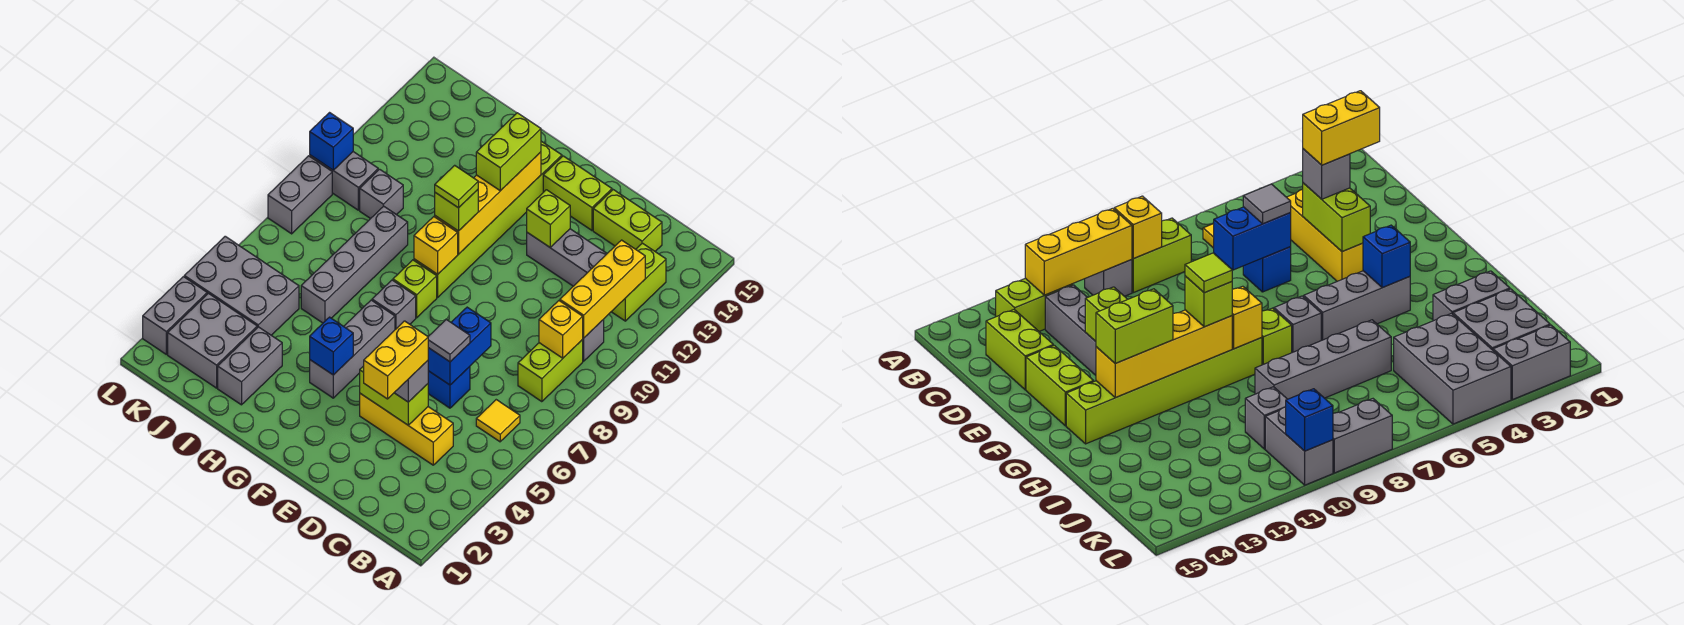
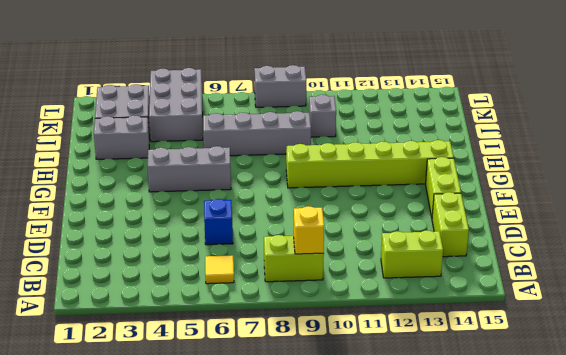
none -> grey brick B10 level 1
none -> yellow brick C4:E4 level 1
none -> grey brick C12:E12 level 1
none -> grey brick G7 level 1

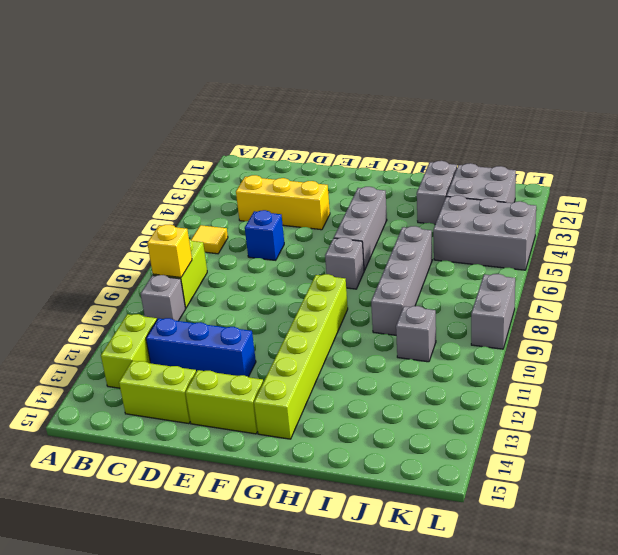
blue brick C12:E12 level 1 -> grey brick C12:E12 level 1
none -> lime brick G8 level 1
none -> grey brick K10:L10 level 1
none -> grey brick L2:L3 level 1
none -> yellow brick B10:B12 level 2

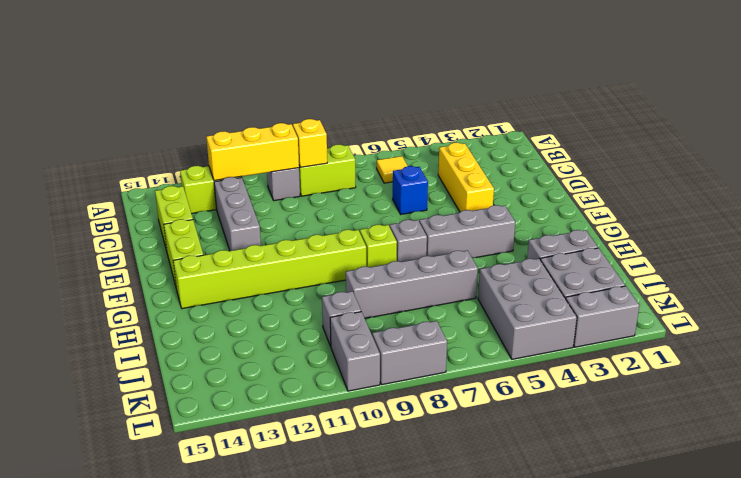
none -> lime brick D4:E4 level 2
none -> blue brick D6:D7 level 2
none -> lime brick E12 level 2
none -> blue brick G4 level 2

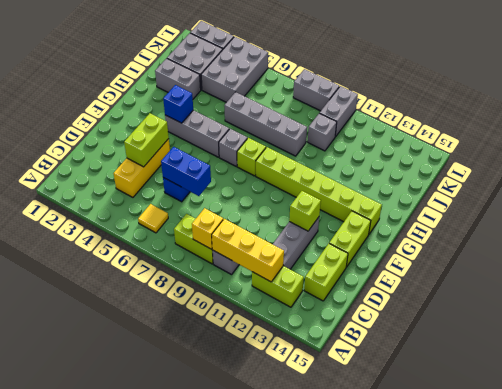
none -> yellow brick G9 level 2
none -> yellow brick G10:G13 level 2
none -> blue brick L10 level 2
none -> grey brick D4 level 3

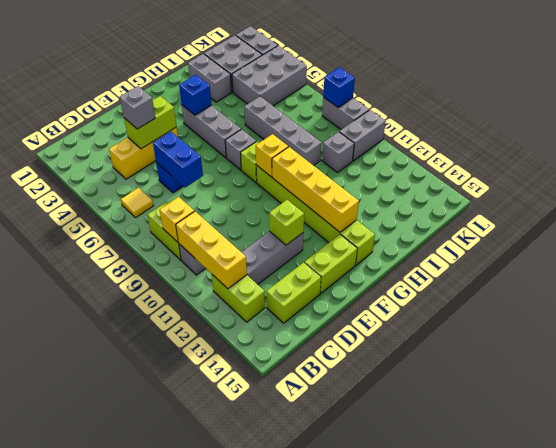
blue brick L8 level 2 -> blue brick L10 level 2
none -> grey tile D6 level 3
none -> lime brick G10 level 3
none -> lime brick G12:G13 level 3
none -> yellow brick D3:D4 level 4

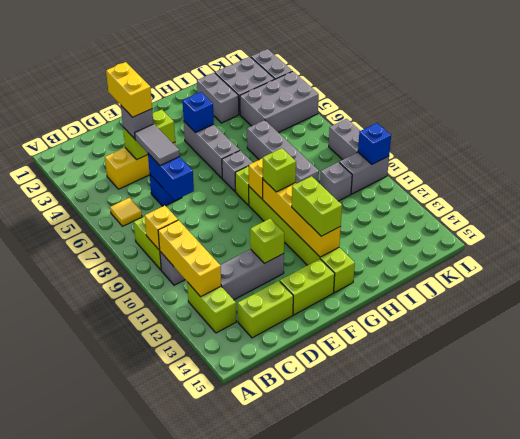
grey tile D5:D6 level 3 -> grey tile D6 level 3
none -> lime tile G10 level 4

